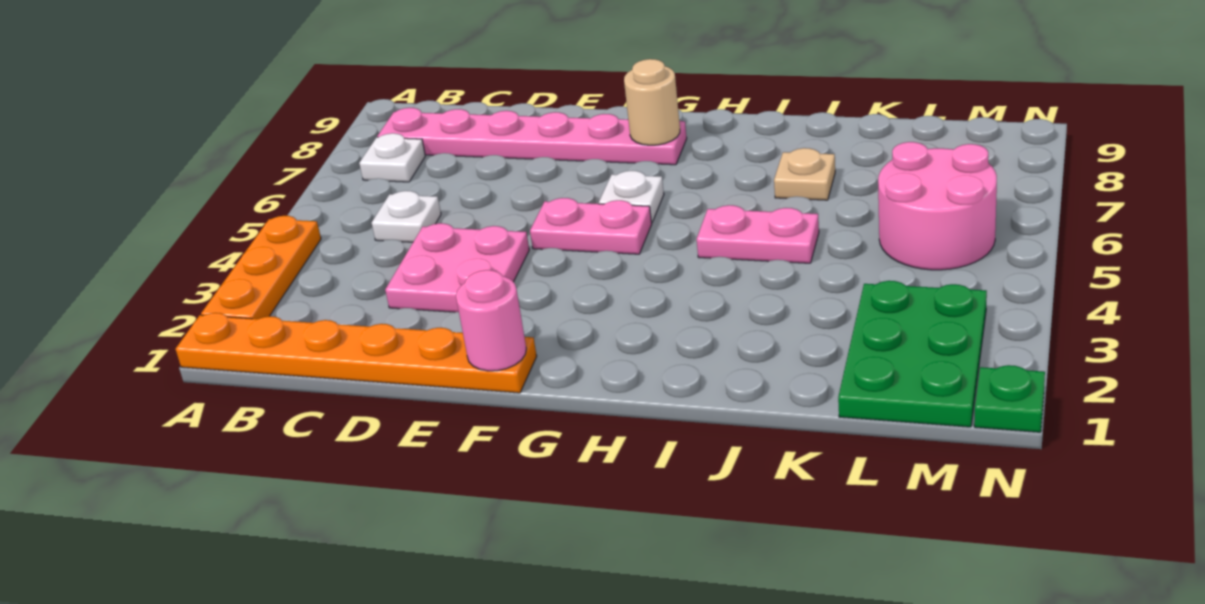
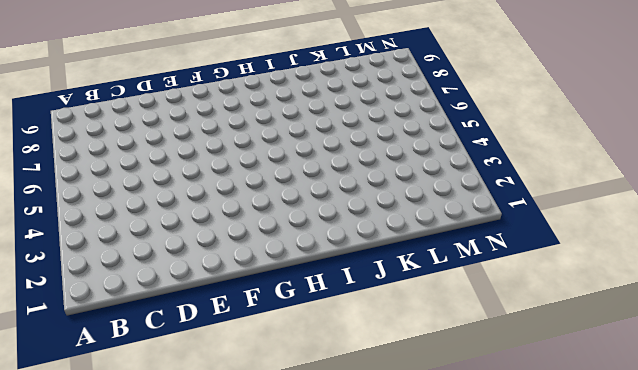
none -> orange plate A1:F1 level 1
none -> orange plate A2:A4 level 1
none -> white plate B7 level 1

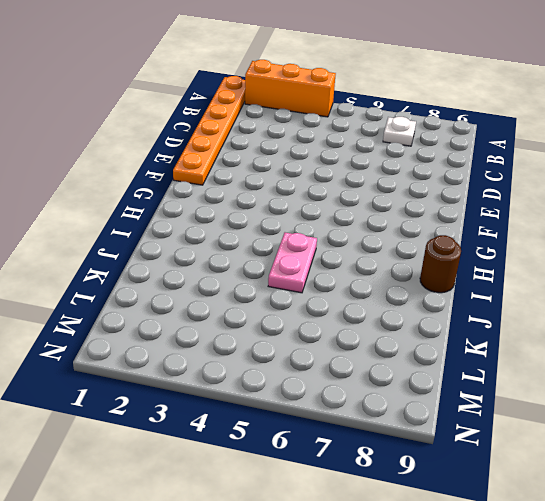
orange brick A2:A4 level 1 -> orange plate A2:A4 level 1
brown round brick I9 level 1 -> none
none -> pink plate B8:G8 level 1
none -> white plate C5 level 1
none -> pink plate D3:E4 level 1

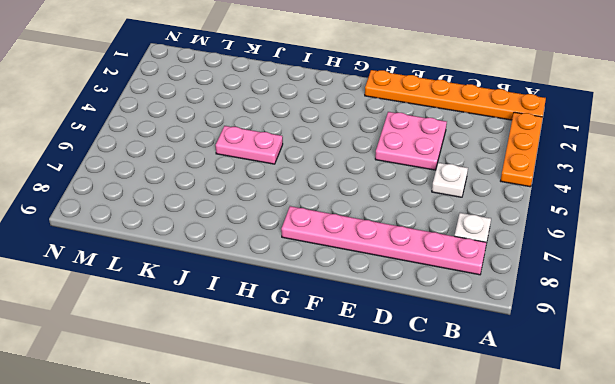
none -> pink plate F5:G5 level 1
none -> white plate G6 level 1
none -> tan plate J7 level 1

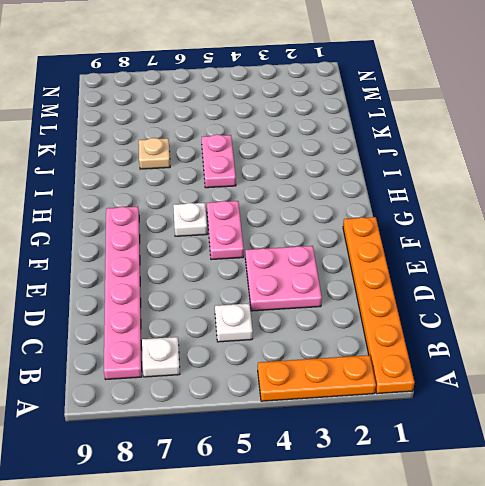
none -> green plate L1:M3 level 1
none -> pink round brick L5:M6 level 1
none -> green plate N1 level 1

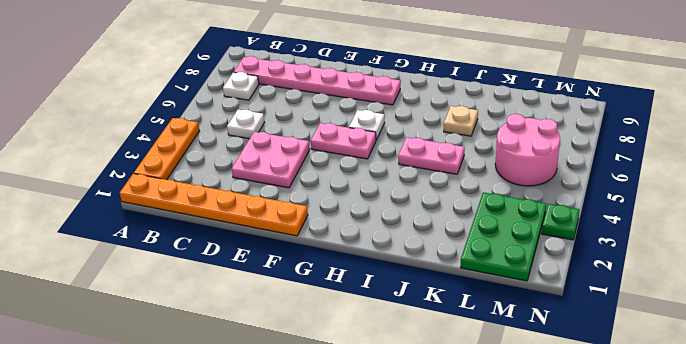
green plate N3 level 1 -> green plate N1 level 1
none -> pink round brick F1 level 2
none -> tan round brick G8 level 2

